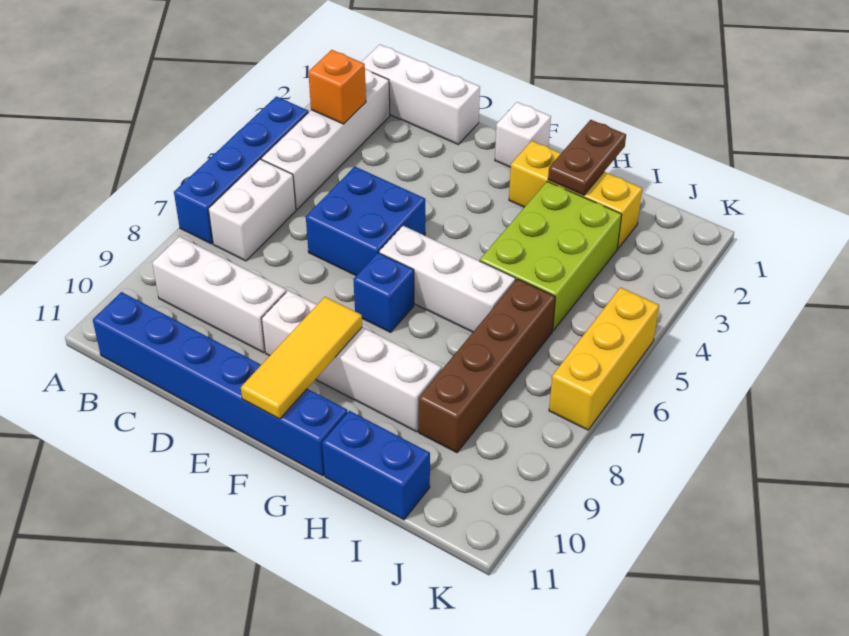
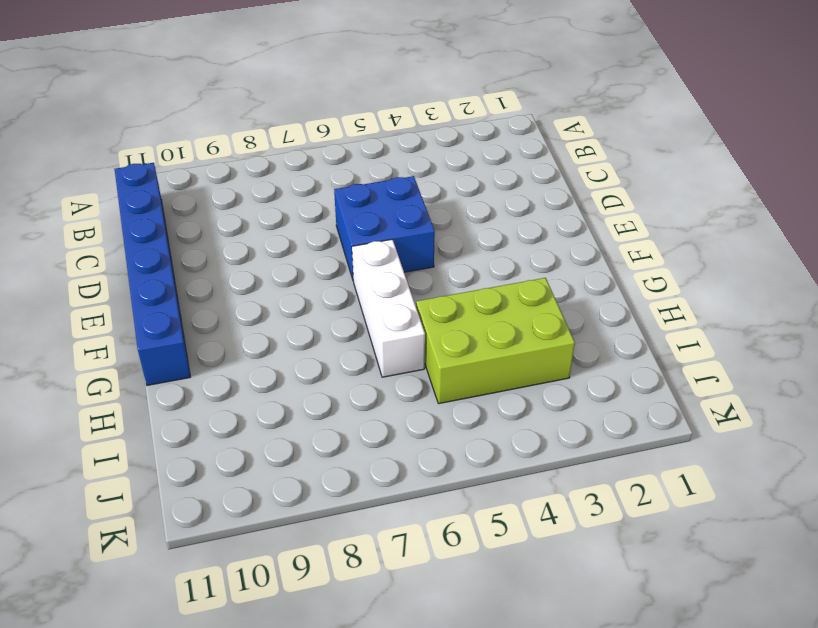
none -> blue brick A4:A7 level 1
none -> white brick B1:D1 level 1
none -> white brick B2:B5 level 1

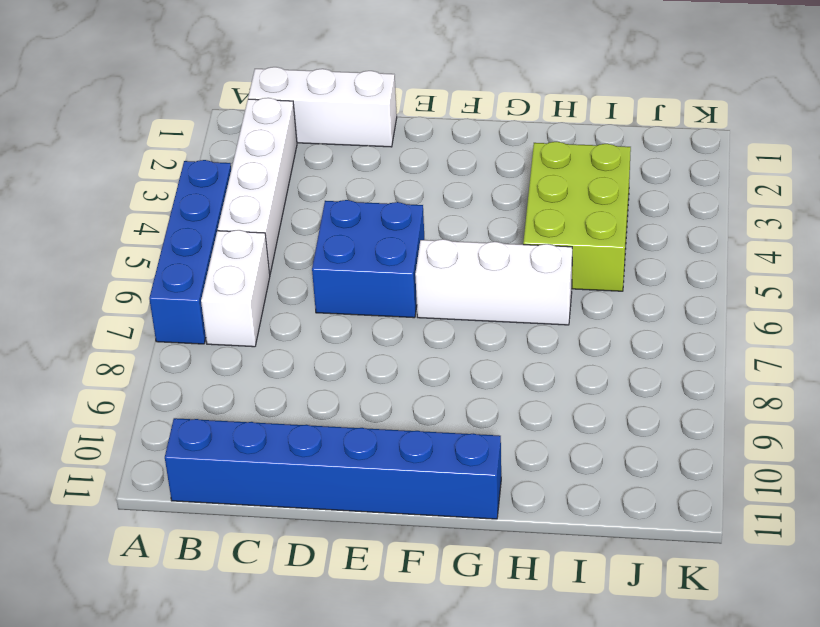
none -> white brick B9:D9 level 1
none -> white brick E9:H9 level 1
none -> white brick F1 level 1

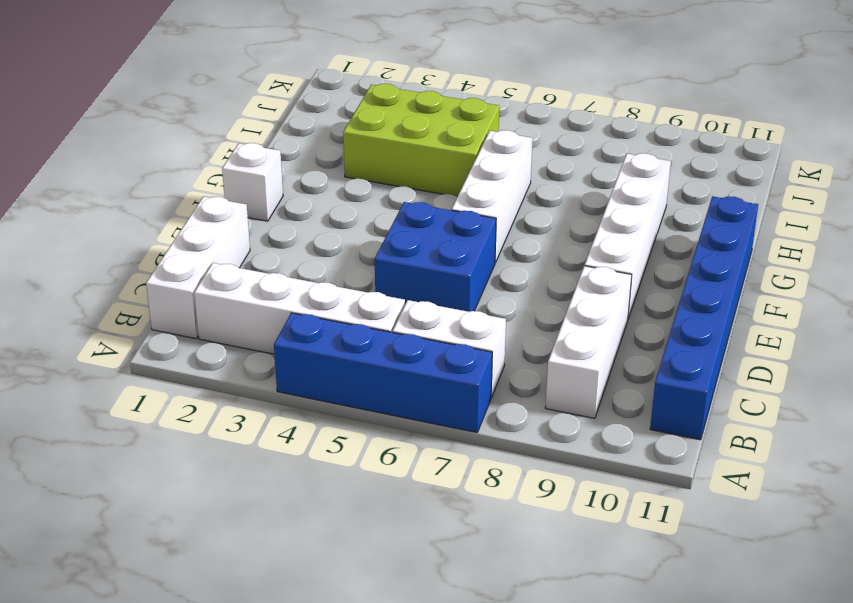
none -> blue brick F7 level 1
none -> yellow brick G2:I2 level 1
none -> blue brick H11:I11 level 1

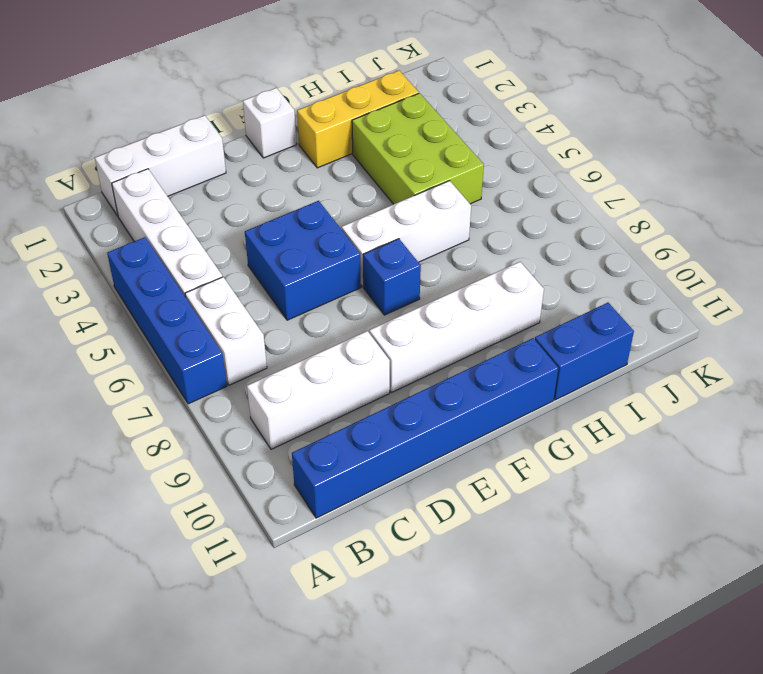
none -> brown brick I6:I9 level 1
none -> yellow brick K5:K7 level 1
none -> orange brick B3 level 2

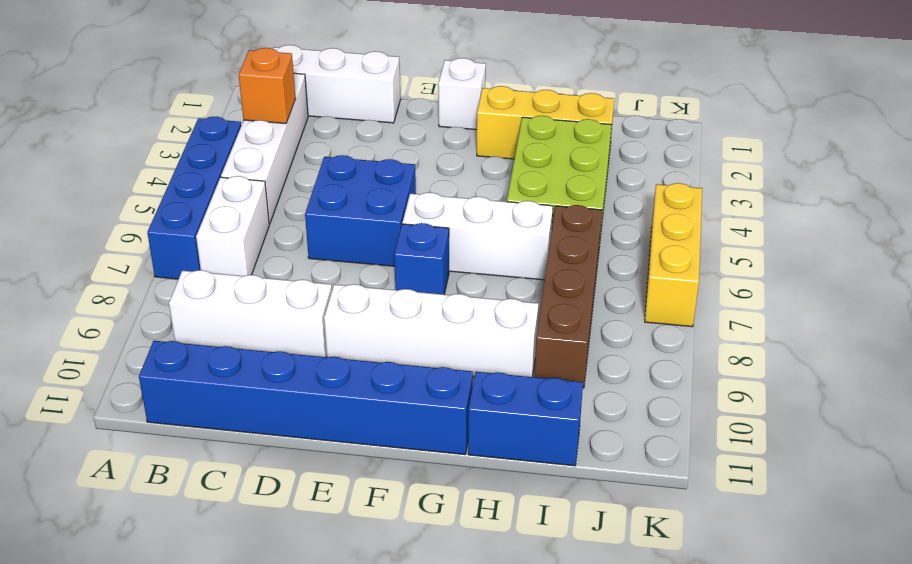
none -> yellow tile F9:F11 level 2
none -> brown plate H1:H2 level 2

